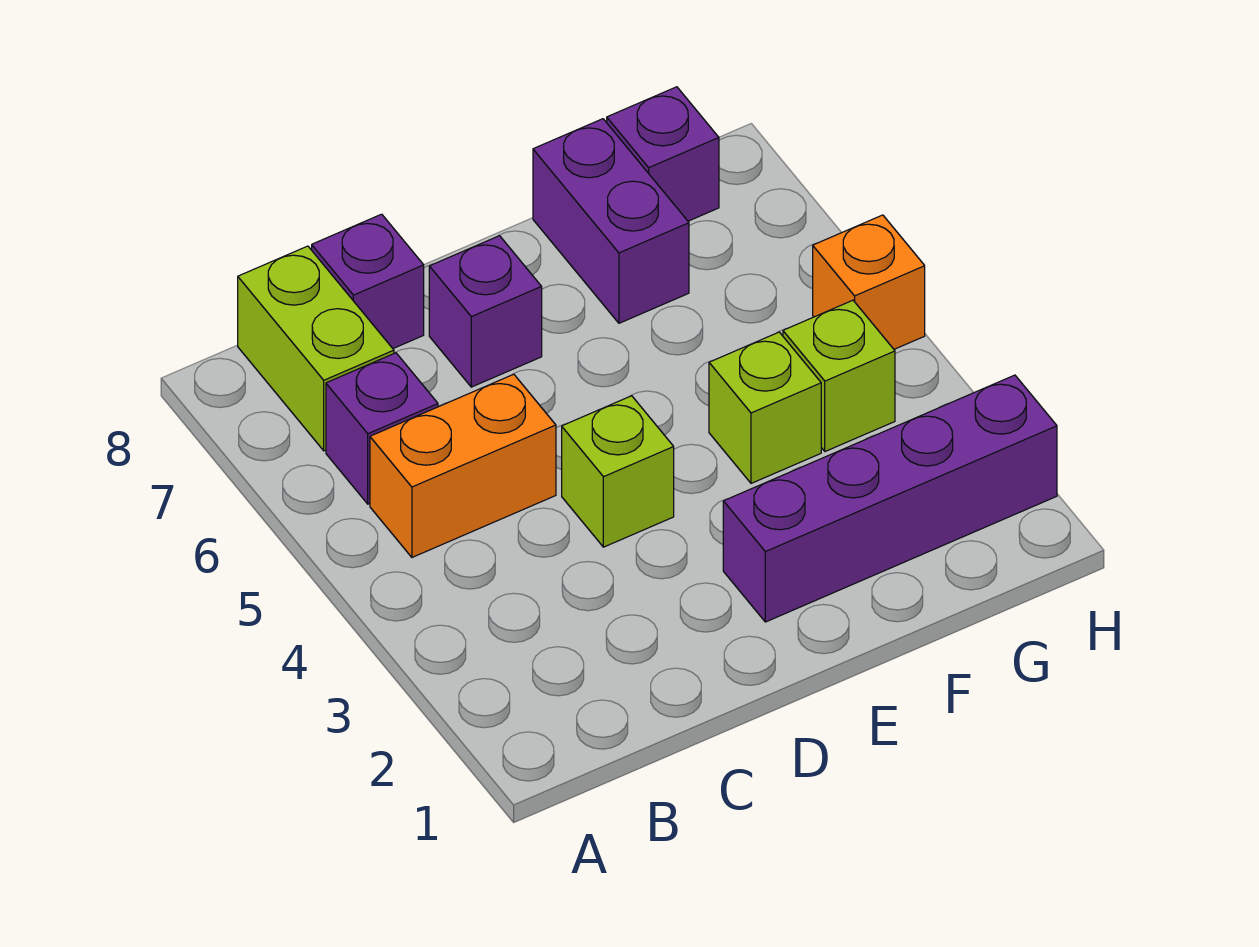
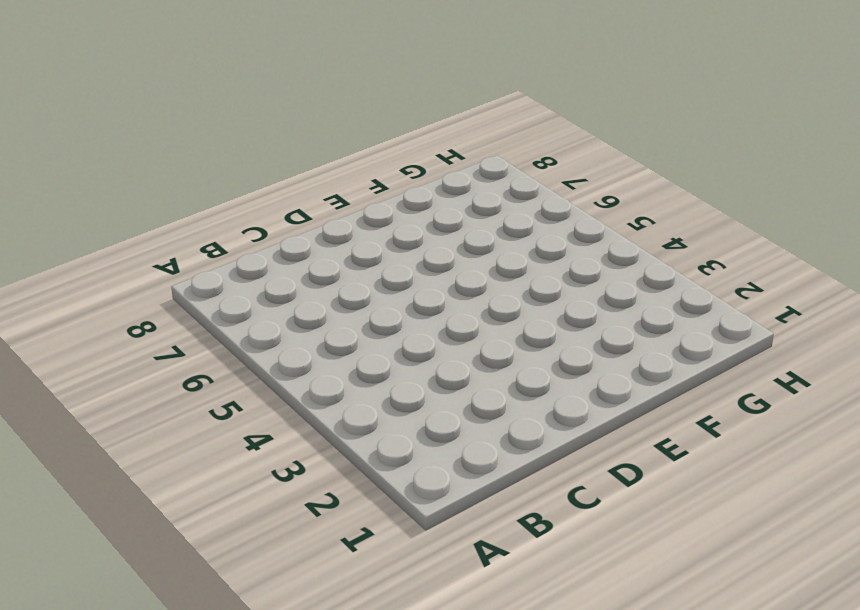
none -> orange brick B5:C5 level 1
none -> purple brick B6 level 1
none -> lime brick B7:B8 level 1

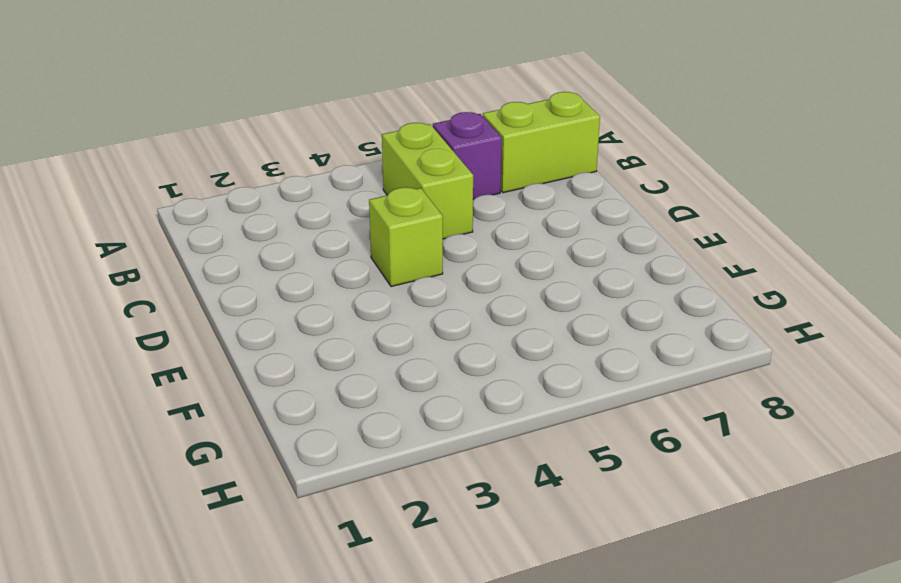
lime brick B5:C5 level 1 -> orange brick B5:C5 level 1
none -> purple brick C8 level 1
none -> purple brick D7 level 1
none -> purple brick E2:H2 level 1

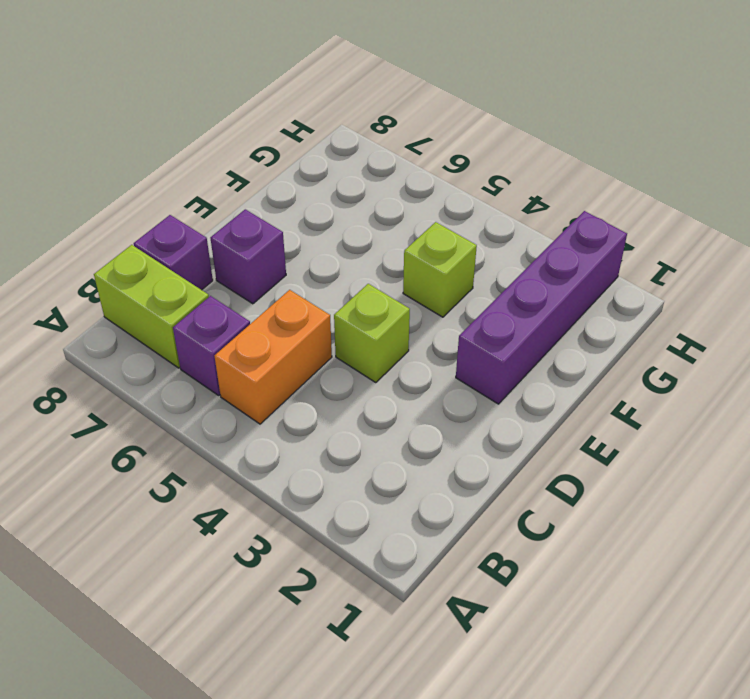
none -> purple brick F7:F8 level 1
none -> lime brick G4 level 1
none -> purple brick G8 level 1

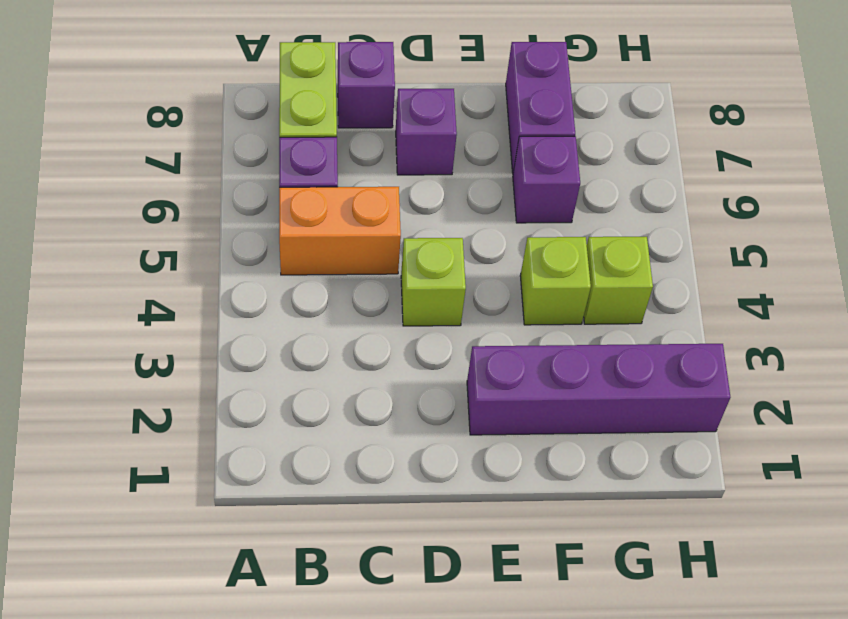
purple brick F6 level 1 -> purple brick G8 level 1
none -> orange brick H5 level 1

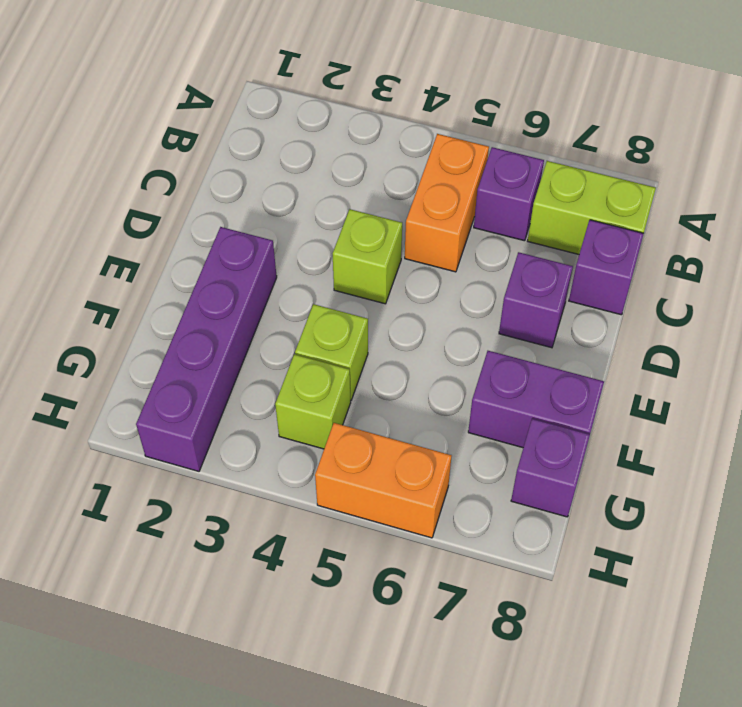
orange brick H5:H6 level 1 -> orange brick H5 level 1

